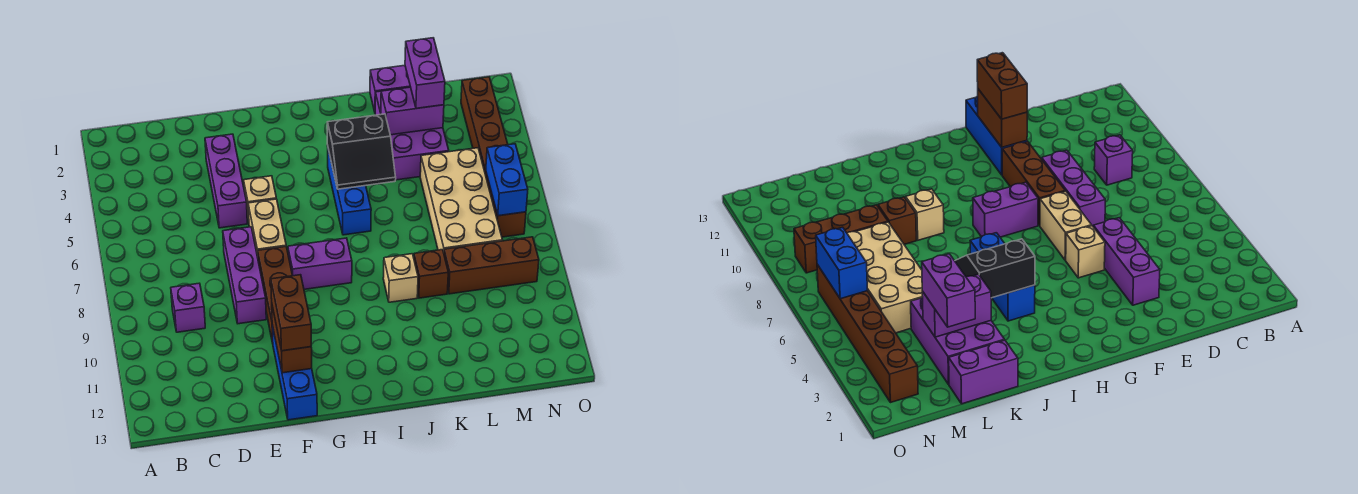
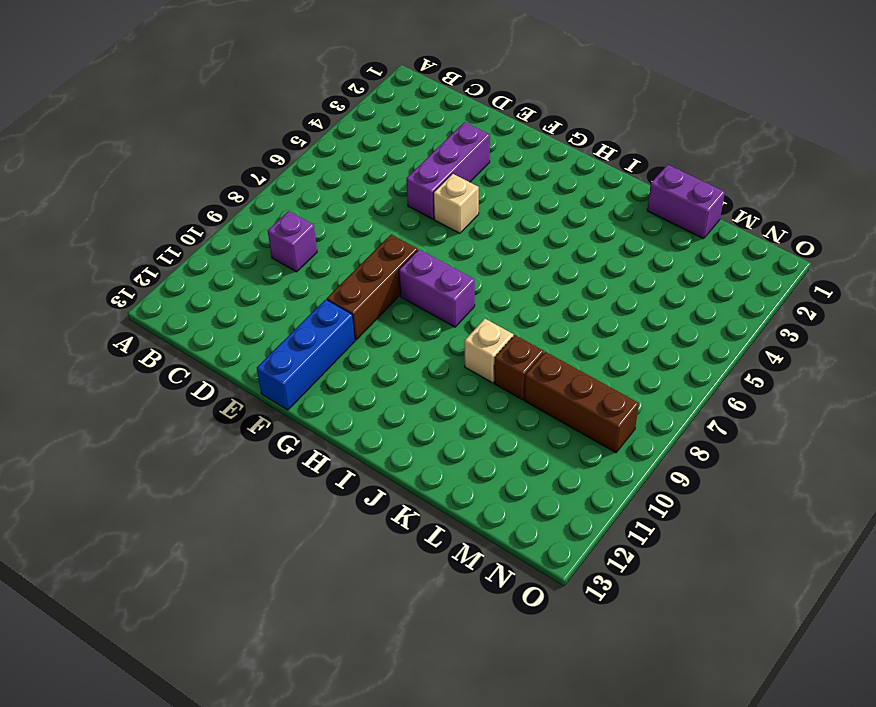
none -> purple brick E7:E9 level 1
none -> tan brick F6:F7 level 1
none -> blue brick I4:I6 level 1

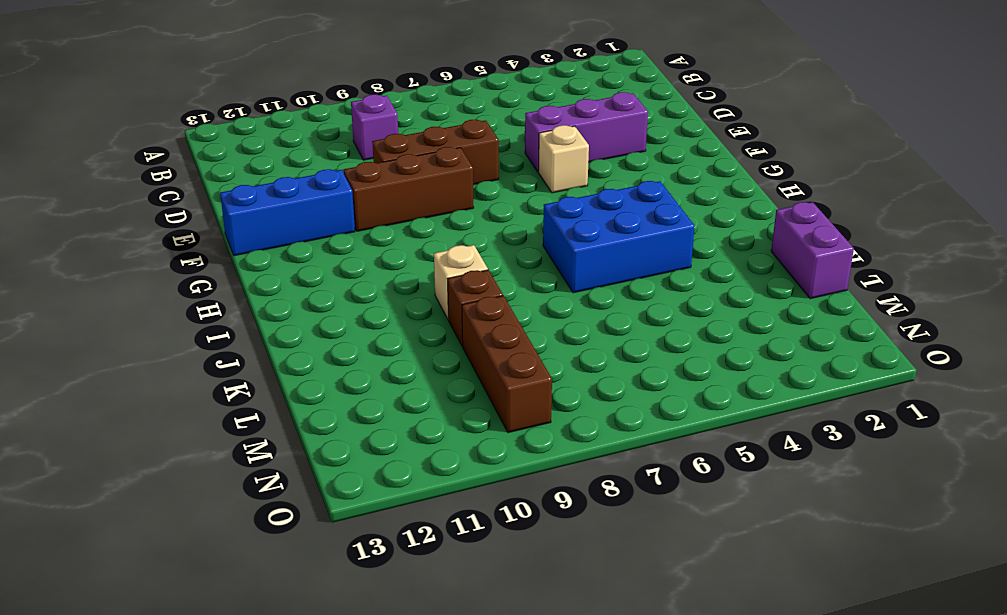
brown brick E7:E9 level 1 -> purple brick E7:E9 level 1
blue brick I4:J6 level 1 -> blue brick I4:I6 level 1
none -> tan brick F6:F7 level 1
none -> purple brick G8:H8 level 1
none -> purple brick K2:L4 level 1

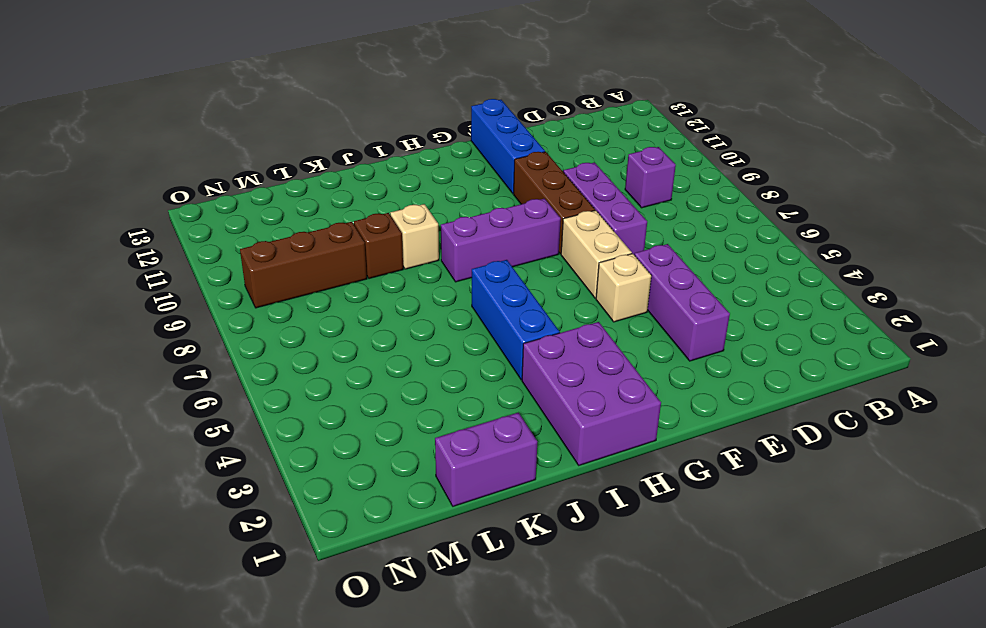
purple brick G8:I8 level 1 -> purple brick G8:H8 level 1
purple brick H1:I3 level 1 -> purple brick K2:L4 level 1
none -> tan brick L5:M8 level 1
none -> brown brick N2:N7 level 1
none -> brown brick F11:F12 level 2

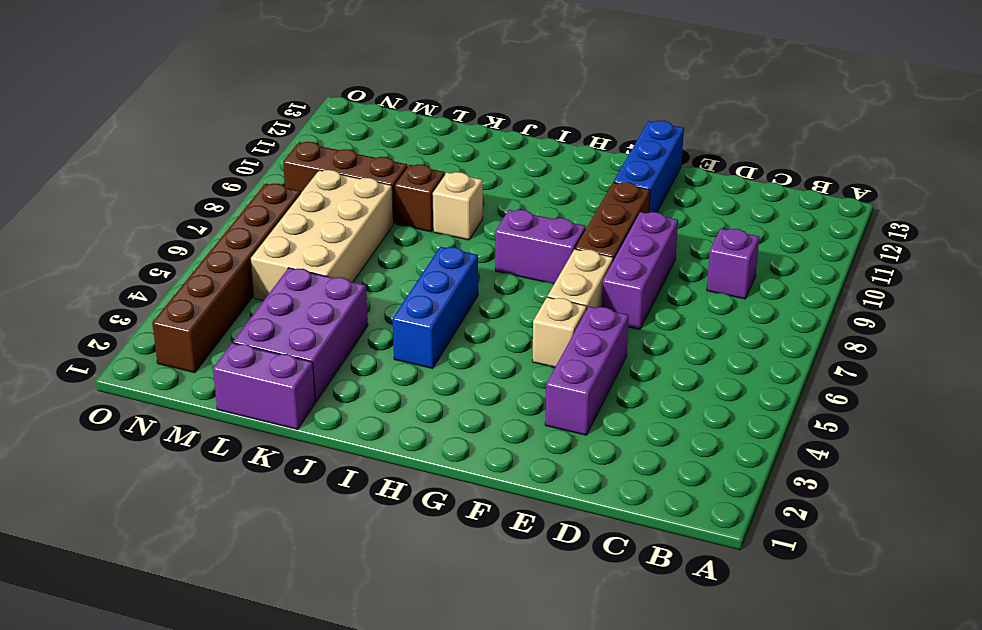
none -> brown brick F11:F12 level 2
none -> black slope I4:J5 level 2 top 4
none -> purple brick K3:L3 level 2

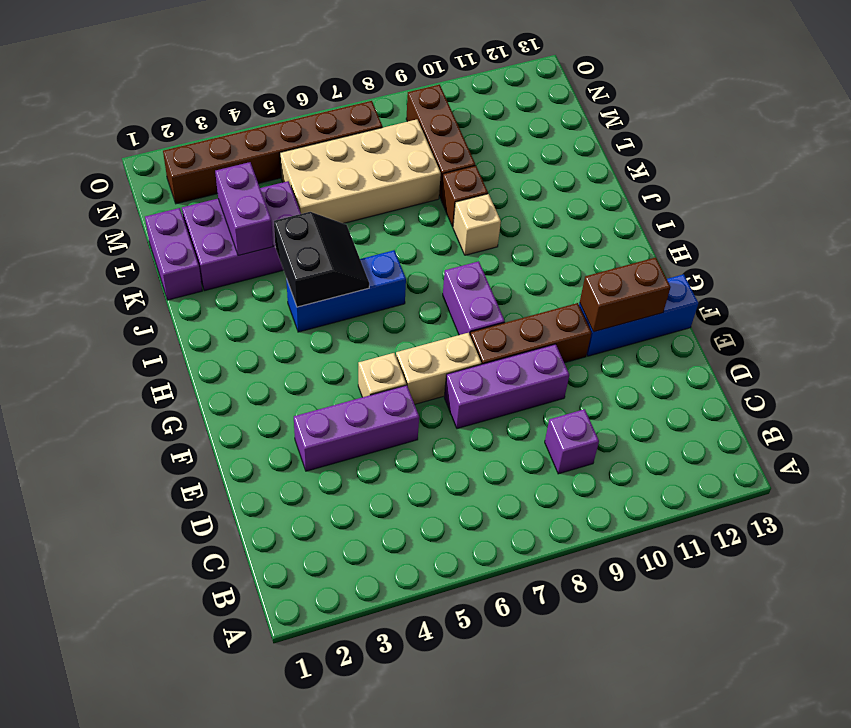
none -> blue brick N6:N7 level 2
none -> brown brick F11:F12 level 3
none -> purple brick L2:L3 level 3

